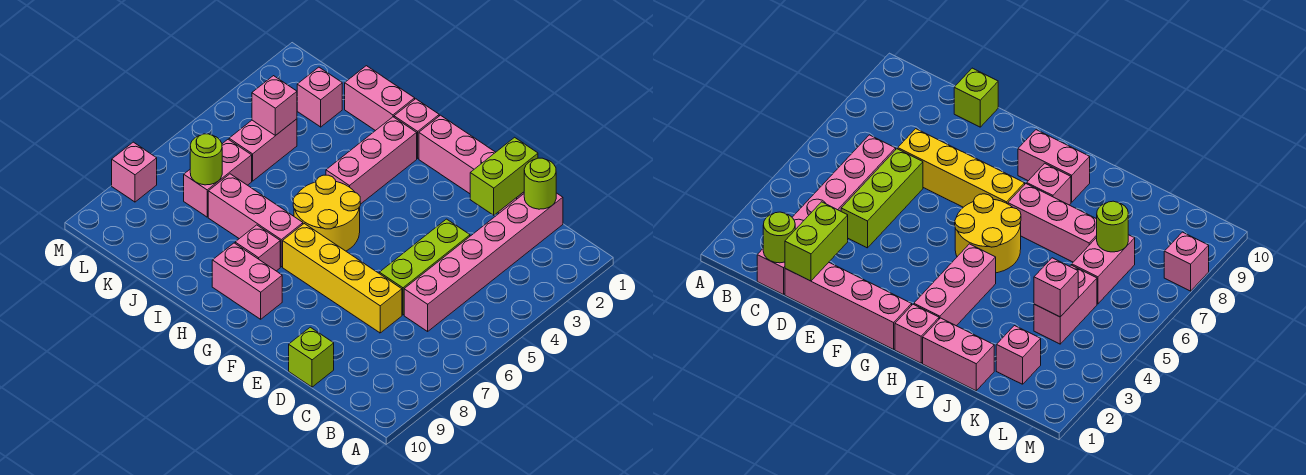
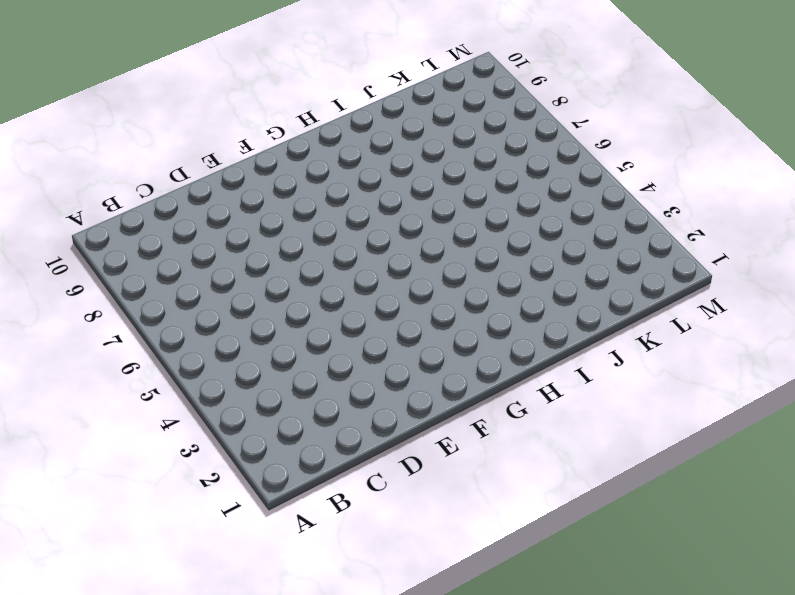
none -> pink brick C1:C6 level 1
none -> pink brick D1:G1 level 1
none -> lime brick D4:D6 level 1

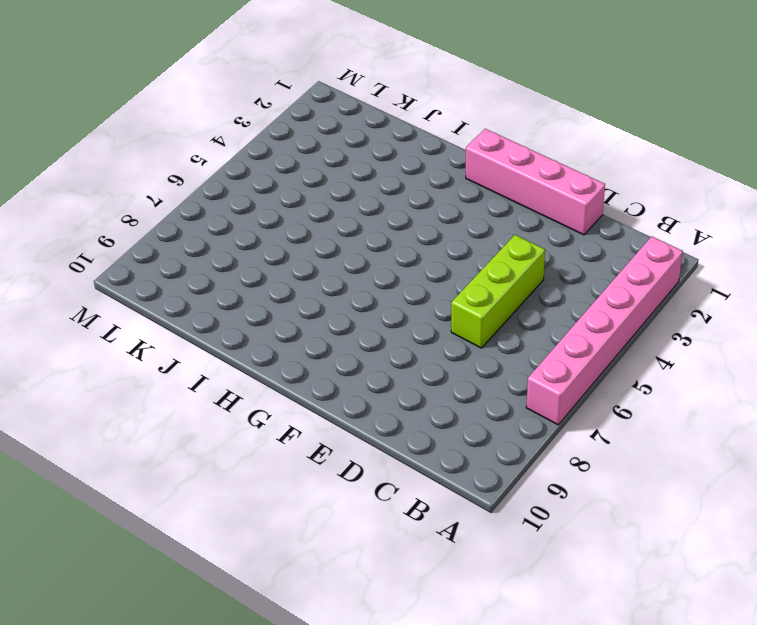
pink brick A2:A7 level 1 -> pink brick C1:C6 level 1
none -> yellow brick D7:G7 level 1
none -> lime brick D10 level 1
none -> yellow round brick G5:H6 level 1

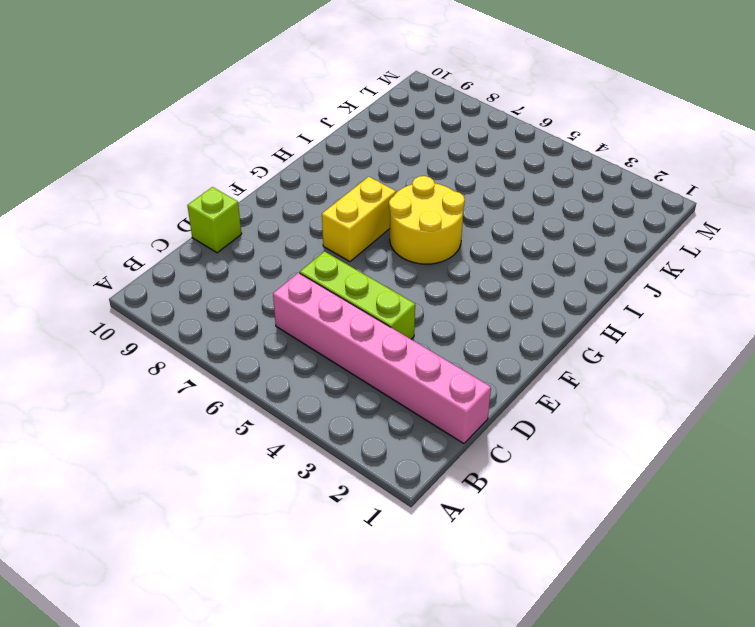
yellow brick F7:G7 level 1 -> yellow brick D7:G7 level 1
none -> pink brick D1:G1 level 1
none -> pink brick G9:H9 level 1
none -> pink brick H1 level 1

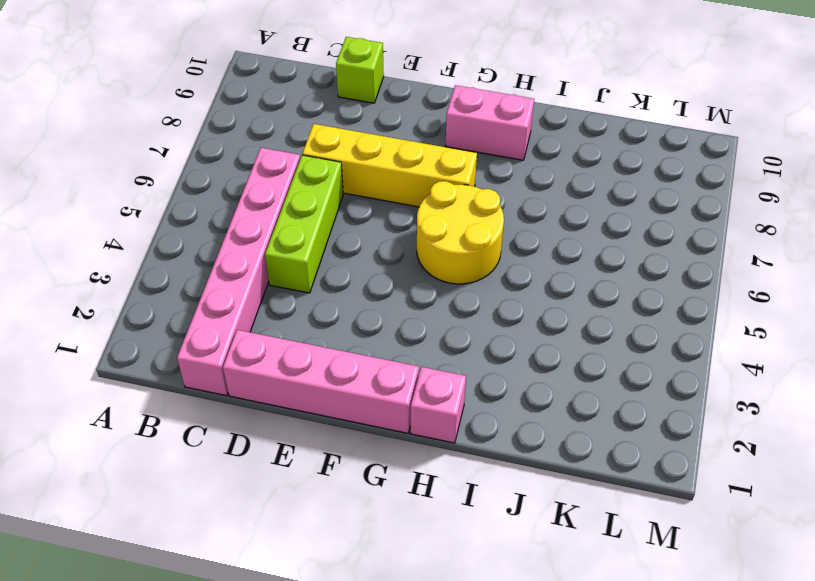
none -> pink brick H2:H4 level 1
none -> pink brick H7:J7 level 1
none -> pink brick H8 level 1

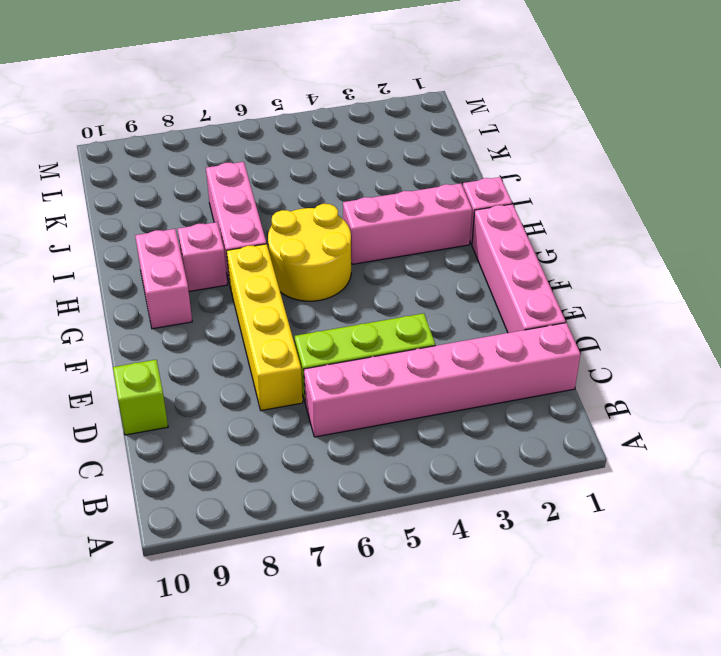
none -> pink brick I1:J1 level 1
none -> pink brick K2 level 1
none -> pink brick K4:K5 level 1

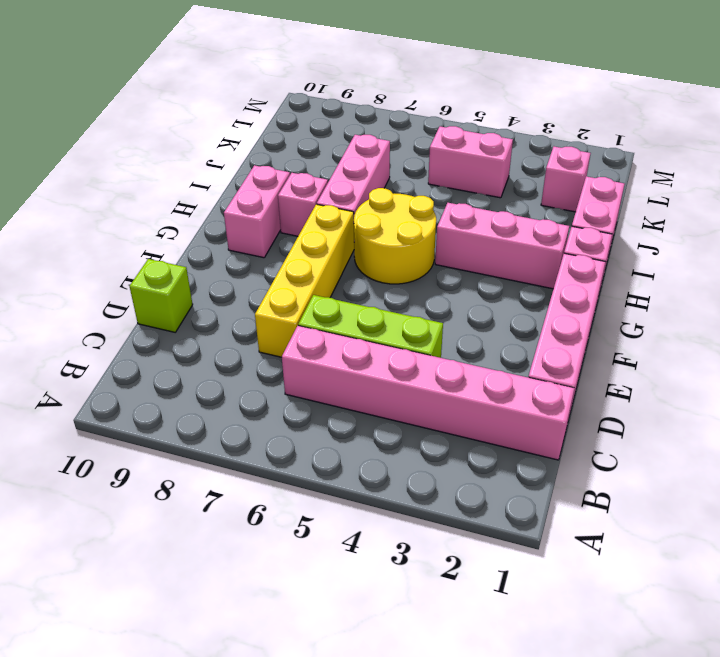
none -> pink brick K6:K7 level 1
none -> pink brick M8 level 1
none -> lime round brick C1 level 2

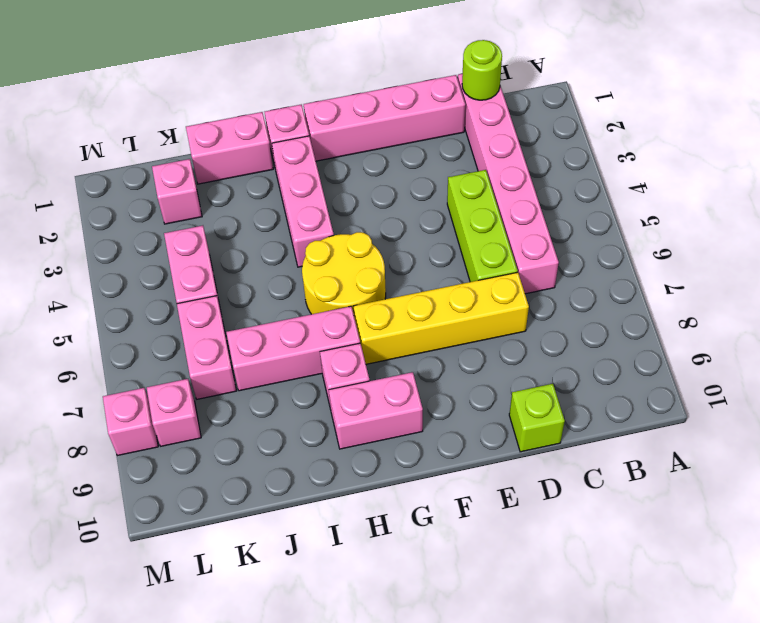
pink brick L8 level 1 -> pink brick K4 level 2
none -> lime brick D1:D2 level 2
none -> lime round brick K7 level 2

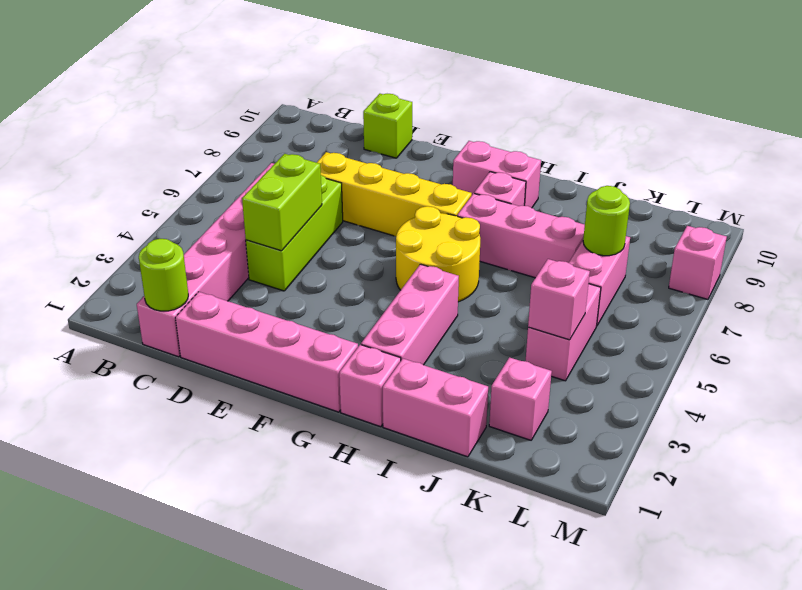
lime brick D4:D5 level 2 -> lime brick D1:D2 level 2

